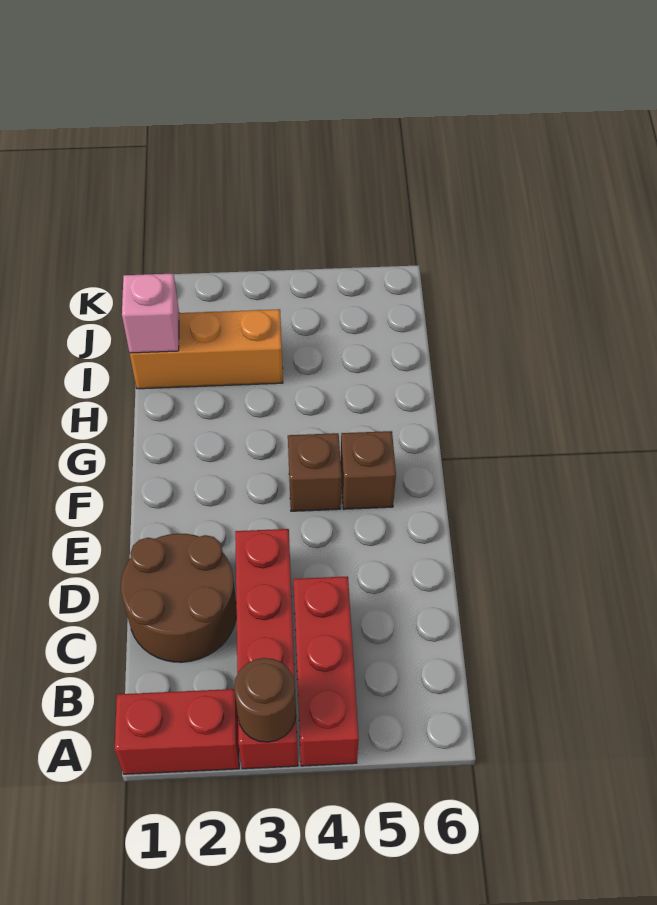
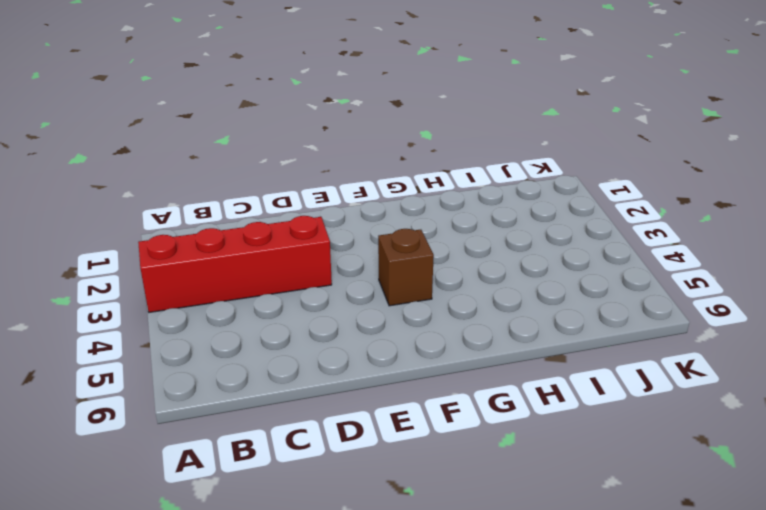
none -> red brick A1:A2 level 1
none -> red brick A4:C4 level 1

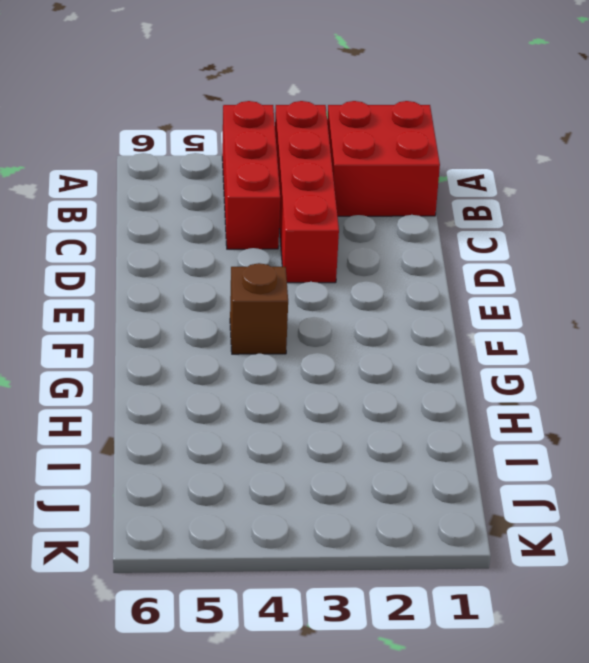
red brick A1:B2 level 1 -> red brick A1:A2 level 1
none -> brown round brick C1:D2 level 1
none -> brown brick F5 level 1

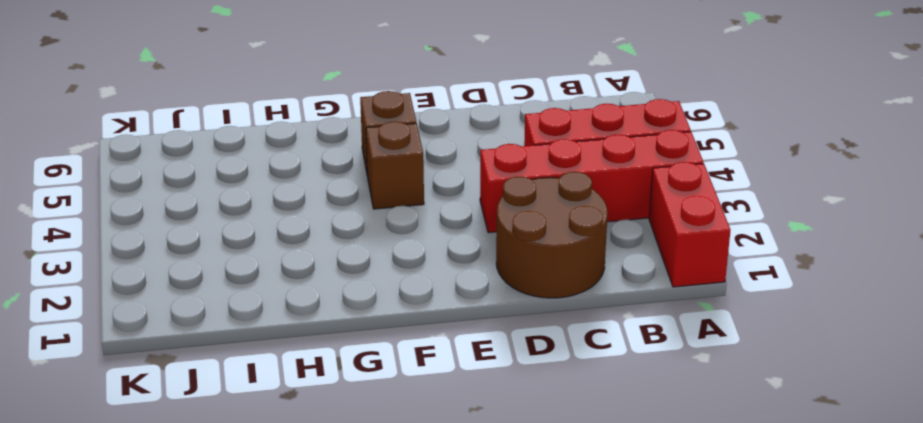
none -> orange brick I1:I3 level 1
none -> brown round brick A3 level 2

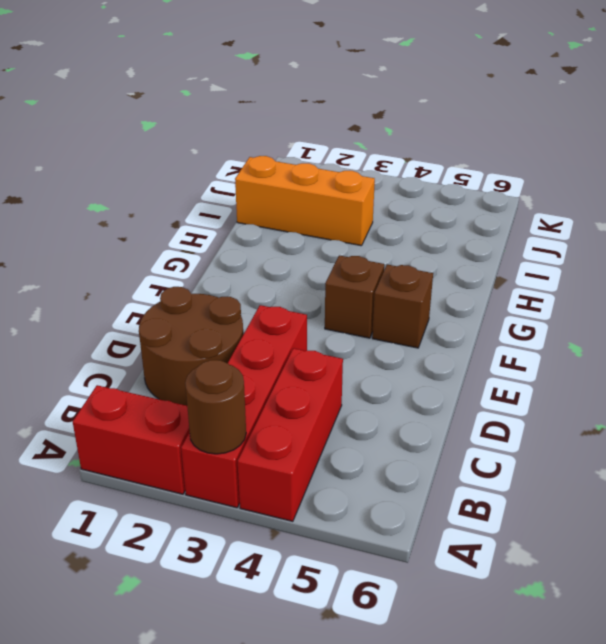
none -> pink brick I1 level 2

